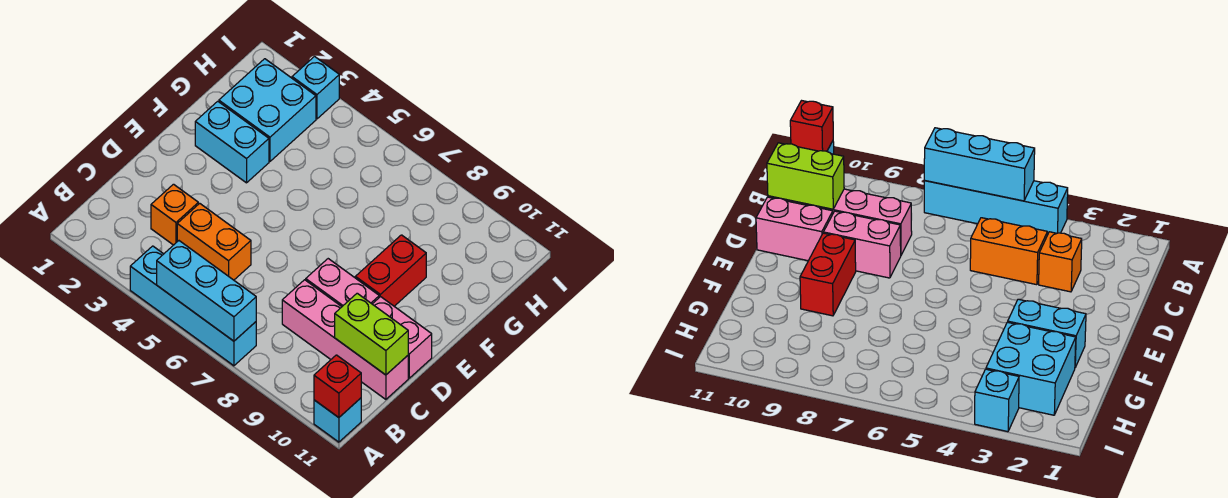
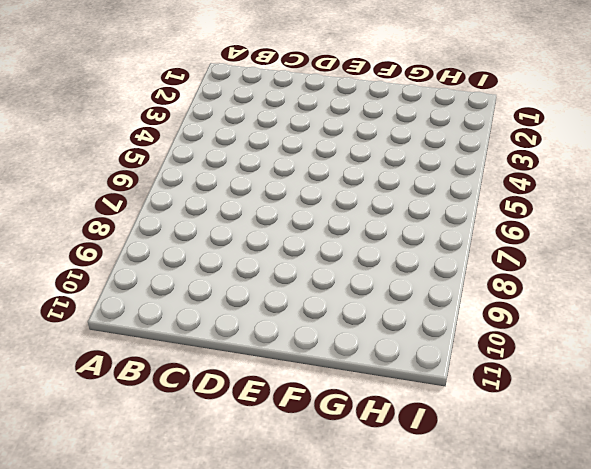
none -> cyan brick A4:A7 level 1
none -> cyan brick A11 level 1
none -> orange brick C3 level 1

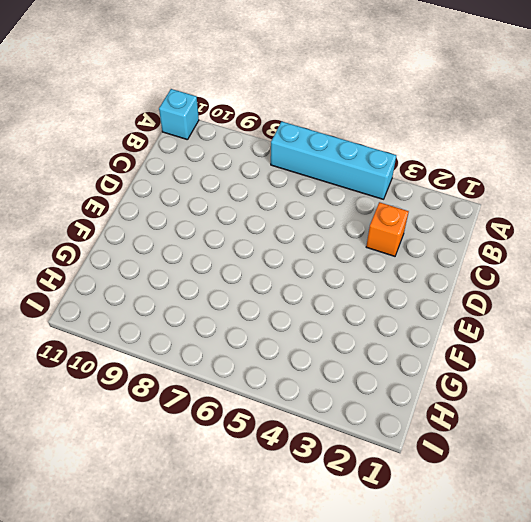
none -> orange brick C4:C5 level 1
none -> pink brick C8:C11 level 1
none -> pink brick D8:D9 level 1

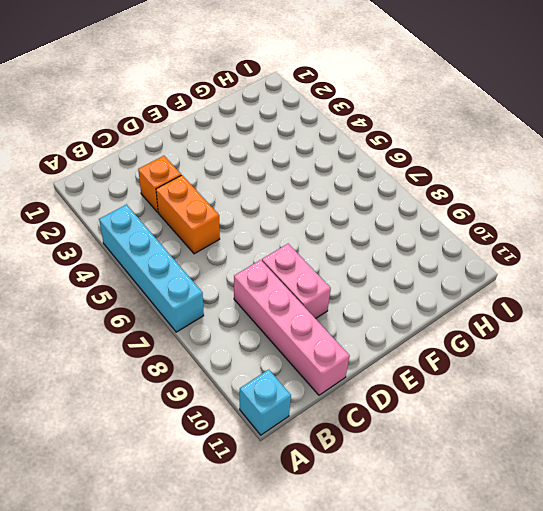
none -> pink brick D10:D11 level 1
none -> red brick E9:F9 level 1
none -> cyan brick F2:F3 level 1

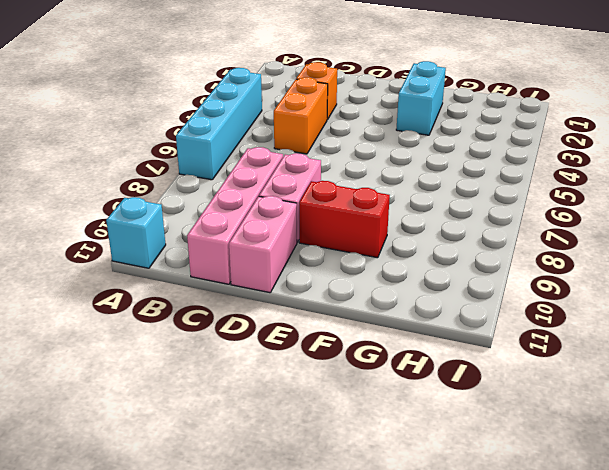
none -> cyan brick G2:H3 level 1
none -> cyan brick I3 level 1
none -> cyan brick A5:A7 level 2

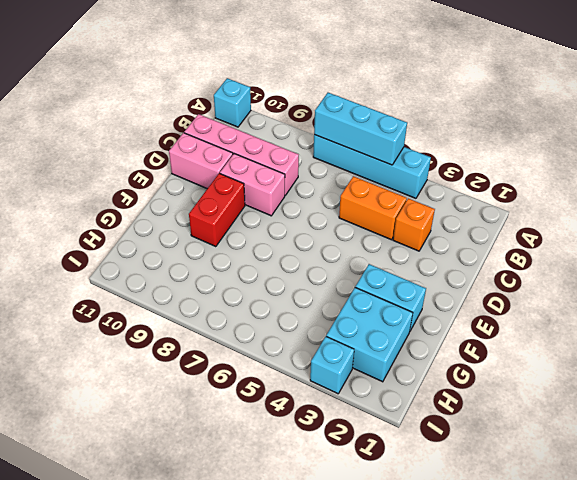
none -> red brick A11 level 2
none -> lime brick C10:C11 level 2

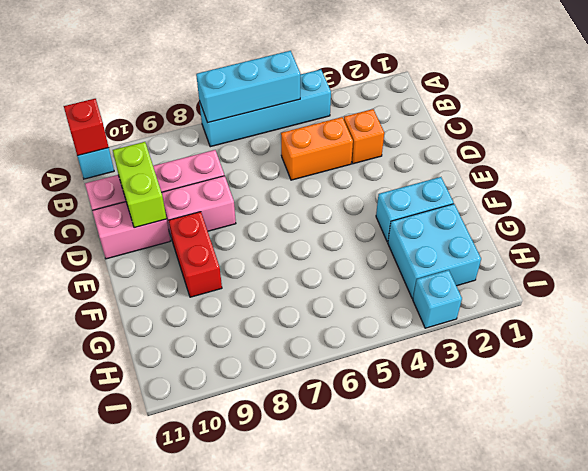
lime brick C10:D10 level 2 -> lime brick C10:C11 level 2

